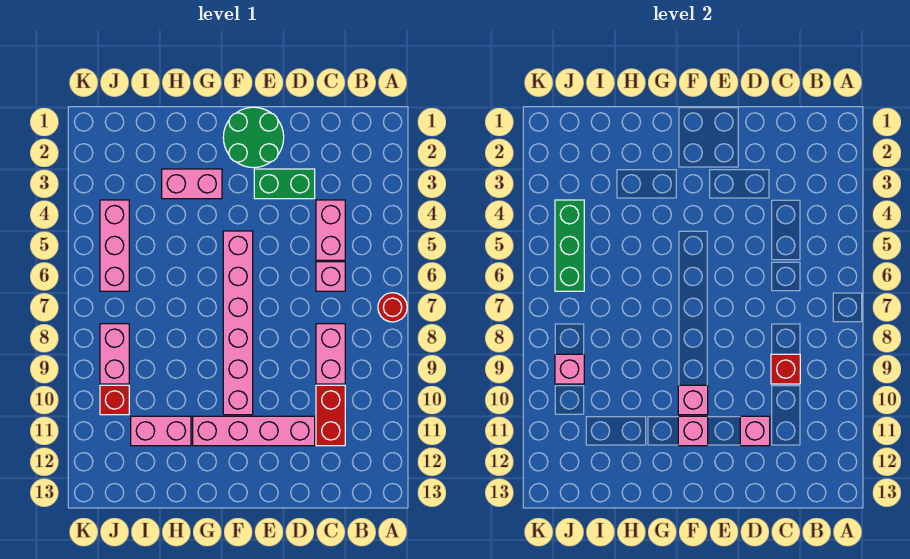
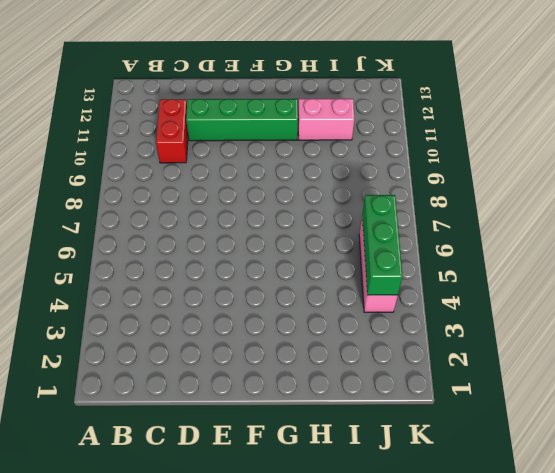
green brick D11:G11 level 1 -> pink brick D11:G11 level 1
none -> red round brick A7 level 1
none -> pink brick C4:C5 level 1
none -> pink brick C6 level 1

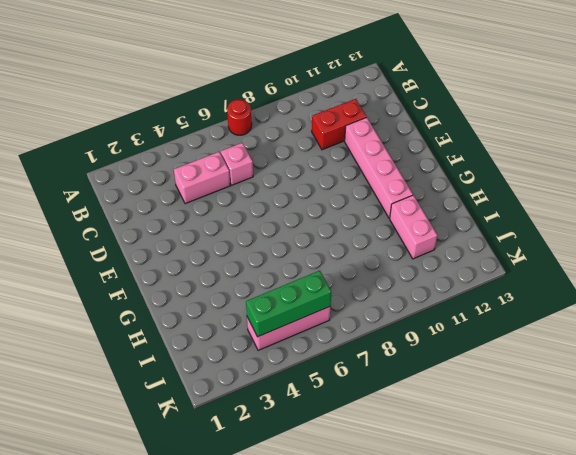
none -> pink brick C8:C9 level 1
none -> green brick D3:E3 level 1
none -> green round brick E1:F2 level 1

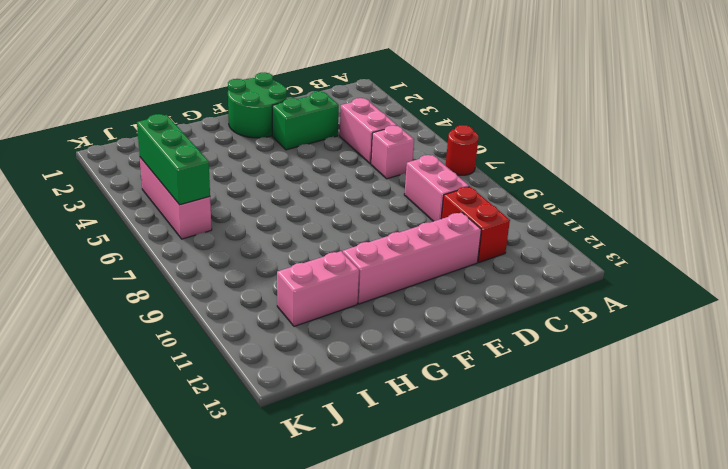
none -> pink brick F5:F10 level 1
none -> pink brick G3:H3 level 1
none -> pink brick J8:J9 level 1

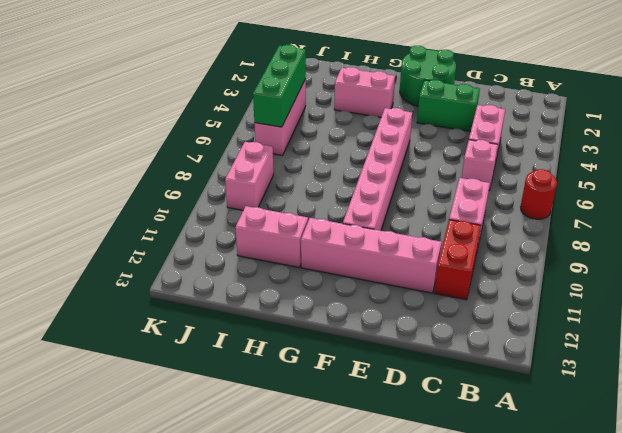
none -> red brick J10 level 1
none -> red brick C9 level 2
none -> pink brick D11 level 2

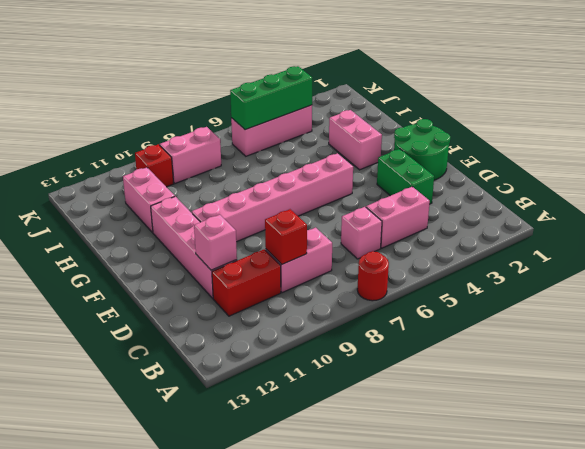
none -> pink brick F10 level 2
none -> pink brick F11 level 2
none -> pink brick J9 level 2

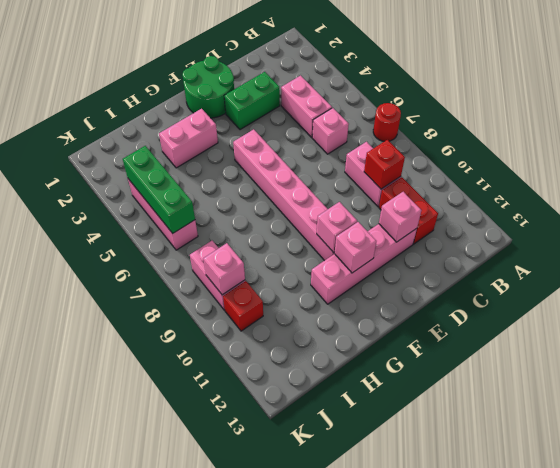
none -> pink brick H11:I11 level 1

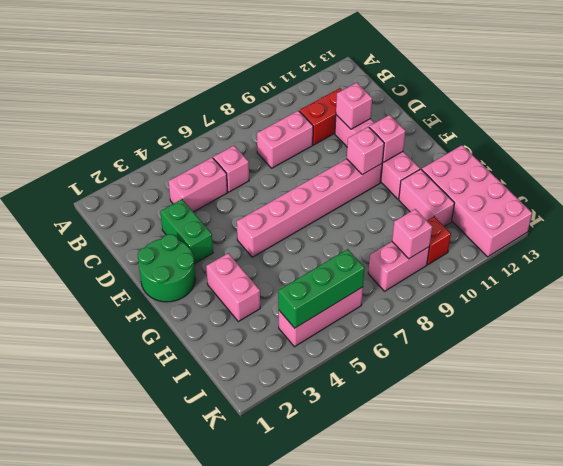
pink brick H12:K13 level 1 -> none
none -> red round brick A7 level 1
none -> red brick C9 level 2

